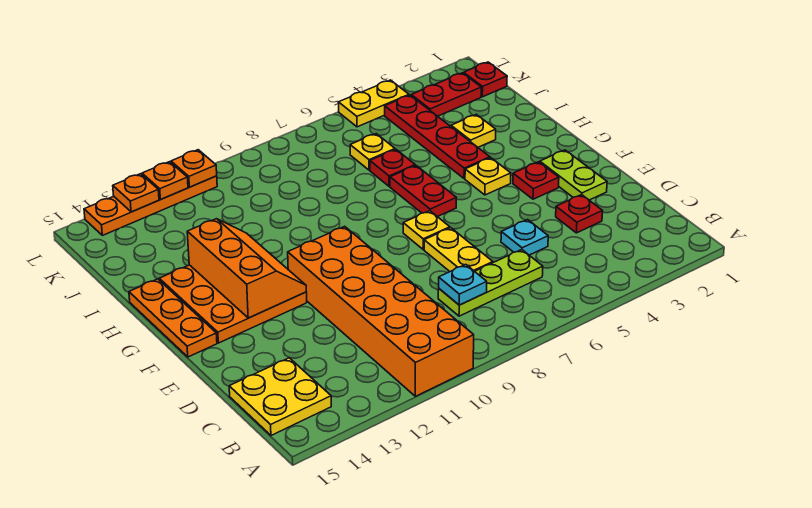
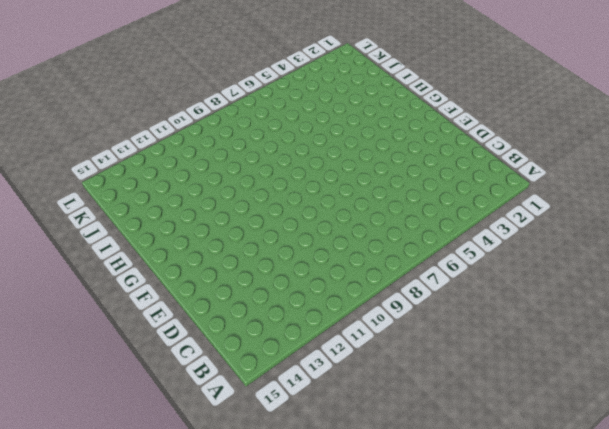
none -> orange brick A10:F11 level 1
none -> yellow plate B14:C15 level 1
none -> lime plate C6:C8 level 1

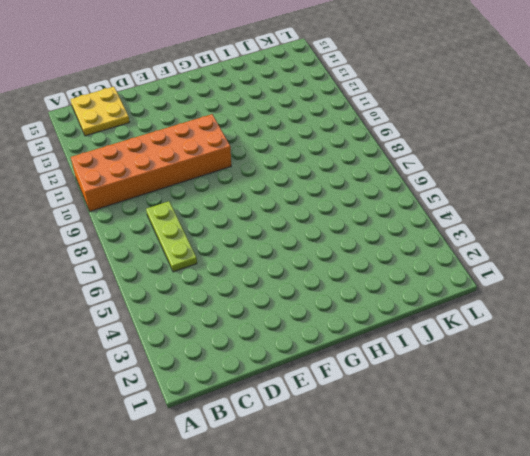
none -> red plate D3 level 1
none -> cyan plate D5 level 1
none -> yellow plate D7:E7 level 1

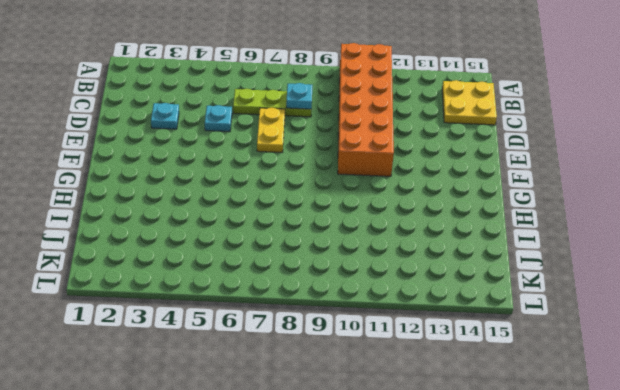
cyan plate D3 level 1 -> red plate D3 level 1
none -> lime plate E2:F2 level 1
none -> red plate F3 level 1
none -> yellow plate F7 level 1

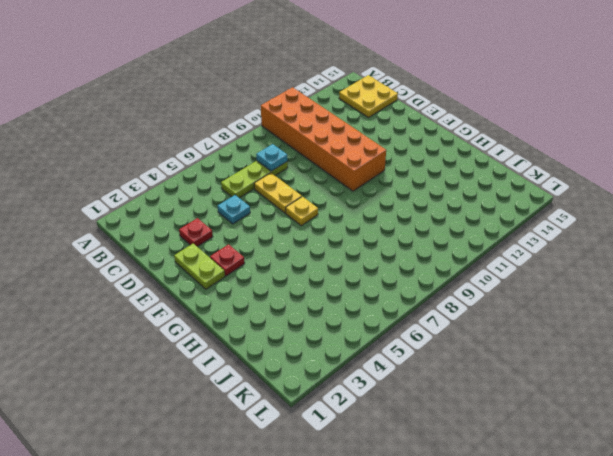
none -> orange plate F12:H14 level 1
none -> orange plate F15:H15 level 1
none -> yellow plate G4 level 1

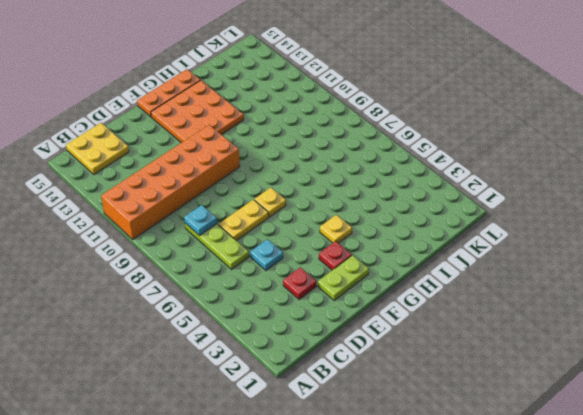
none -> red plate G6:H6 level 1
none -> red plate H4:K4 level 1
none -> yellow plate I3 level 1

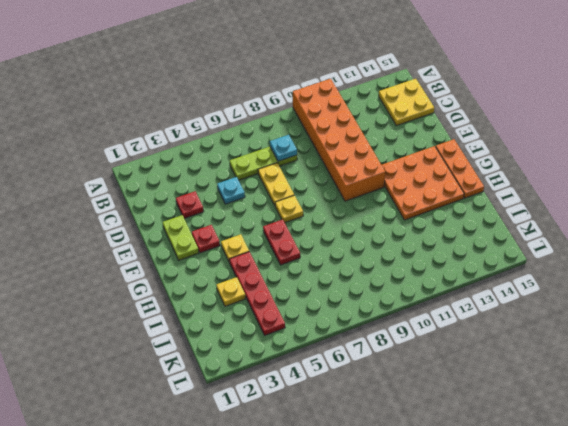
none -> red plate I6 level 1
none -> yellow plate J6 level 1
none -> red plate K1 level 1

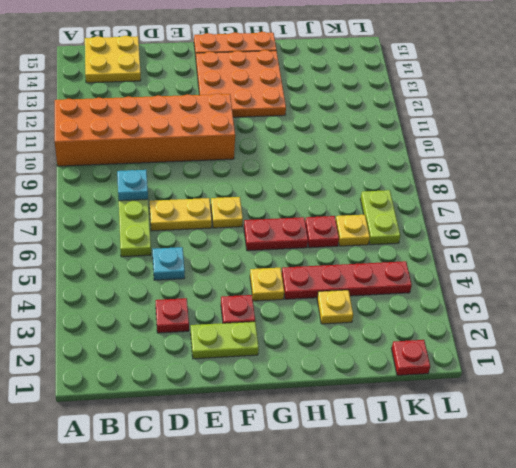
lime plate K6:K7 level 1 -> none
none -> red plate K2:K3 level 1
none -> yellow plate L4:L5 level 1
none -> orange plate L11:L14 level 1

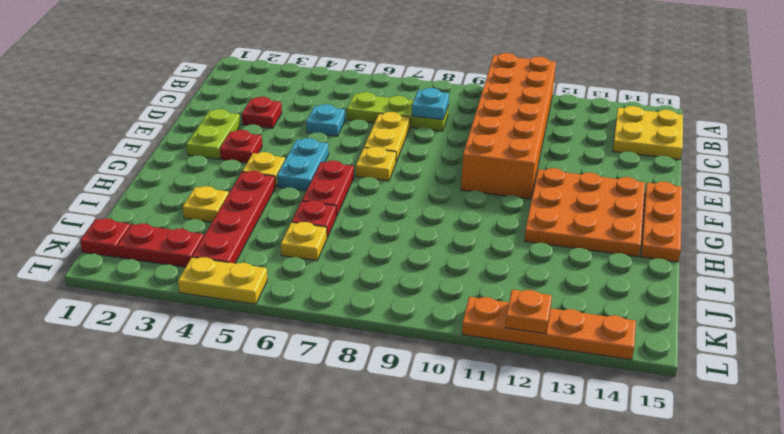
cyan plate F5:G5 level 1 -> none
none -> orange slope F12:H13 level 2 top 13
none -> orange plate L11 level 2
none -> orange plate L13 level 2

